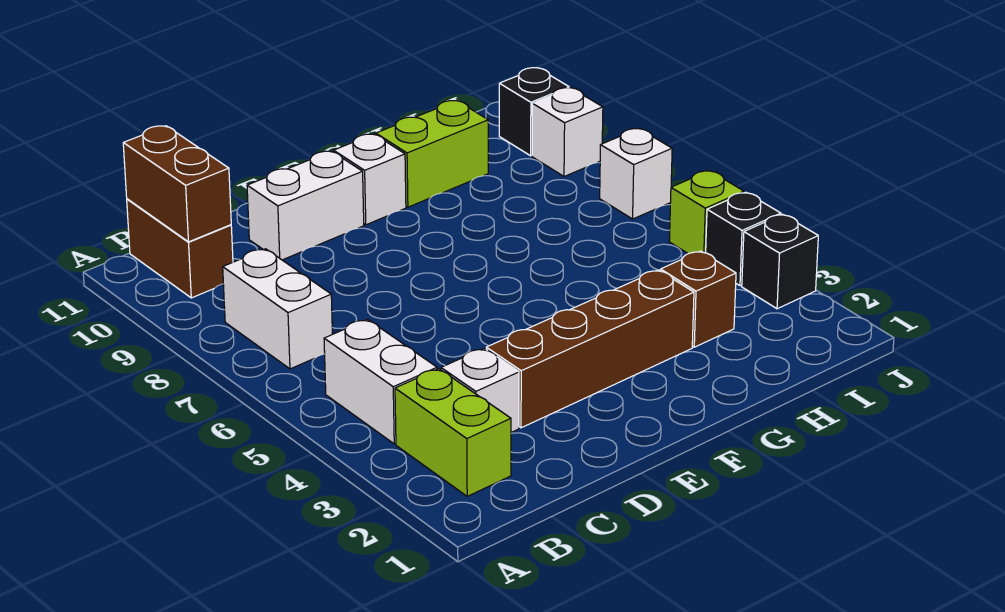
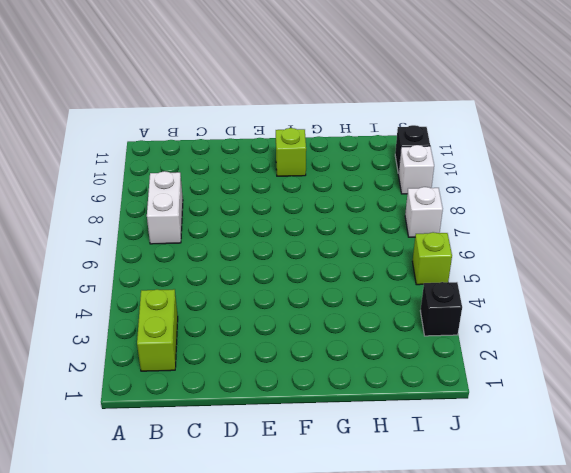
lime brick F10 level 1 -> white brick F10 level 1
none -> white brick B4:B5 level 1
none -> brown brick B10:B11 level 1
none -> white brick C3 level 1

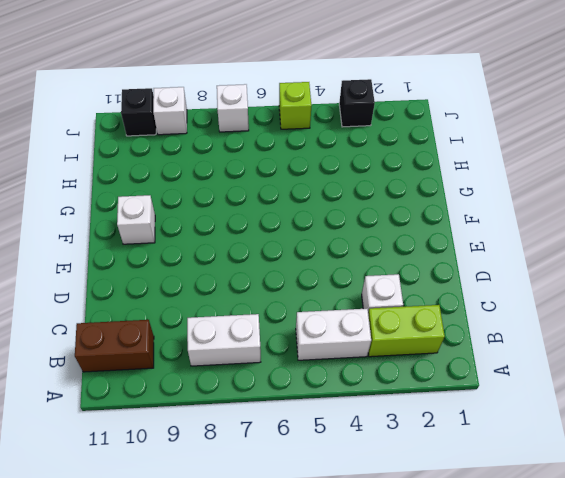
none -> brown brick D3:G3 level 1
none -> white brick D10:E10 level 1
none -> lime brick G10:H10 level 1

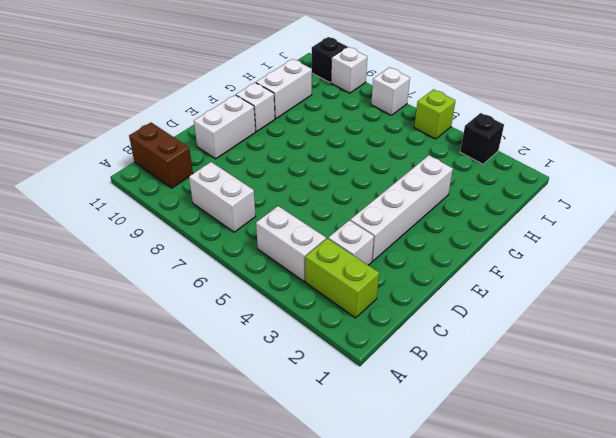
white brick D3:G3 level 1 -> brown brick D3:G3 level 1
white brick G10:H10 level 1 -> lime brick G10:H10 level 1
none -> brown brick H3 level 1
none -> black brick J4 level 1
none -> brown brick B10:B11 level 2

